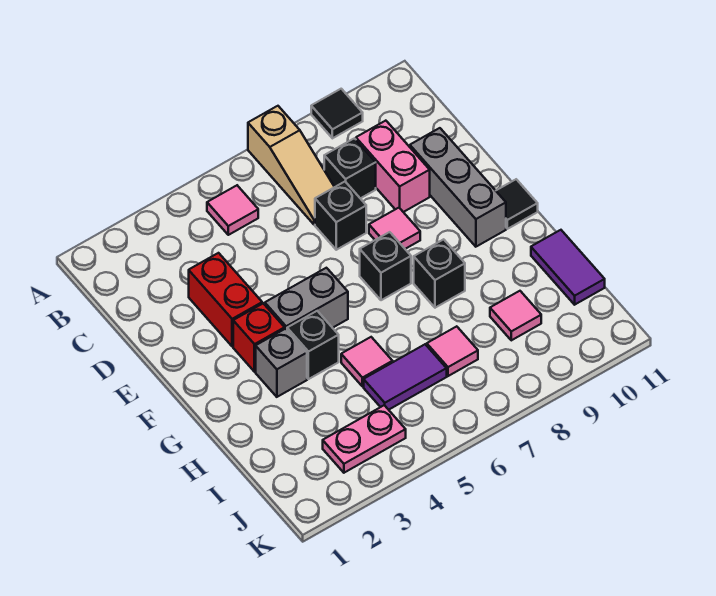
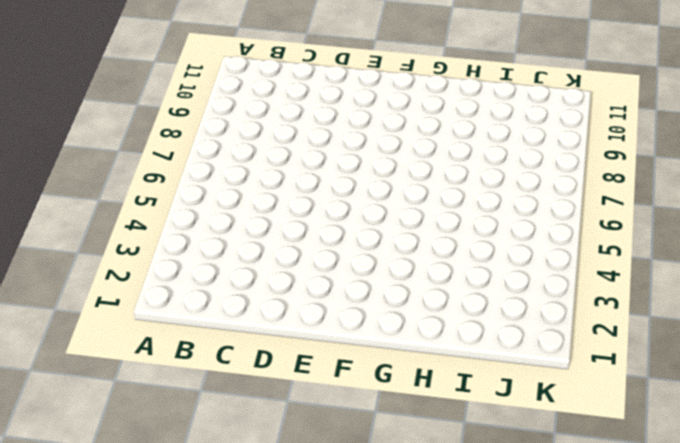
none -> tan slope A7:C7 level 1 top A
none -> black tile A9 level 1
none -> pink tile B5 level 1

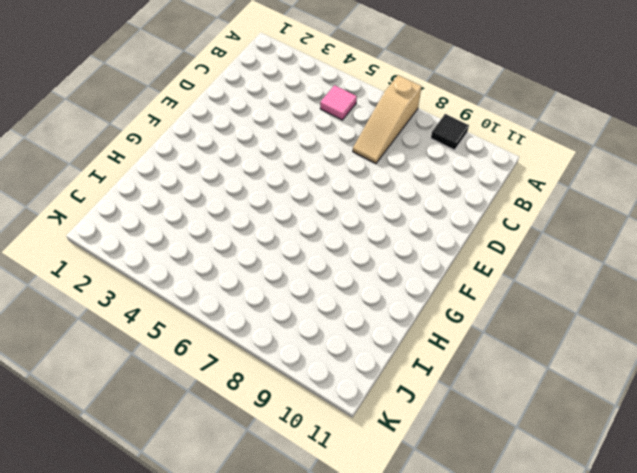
none -> black brick C8 level 1
none -> pink brick C9:D9 level 1
none -> red brick D3:E3 level 1

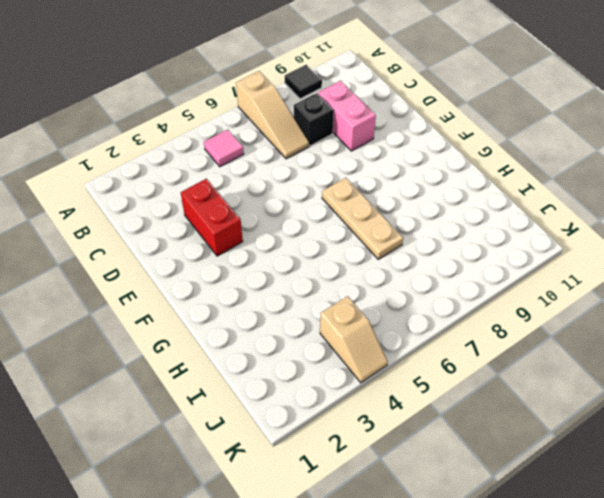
tan plate F7:H7 level 1 -> black brick F7 level 1
tan slope J4:K4 level 1 top J -> pink plate J3:J4 level 1
none -> black brick D7 level 1
none -> grey brick D10:F10 level 1
none -> pink tile E8 level 1

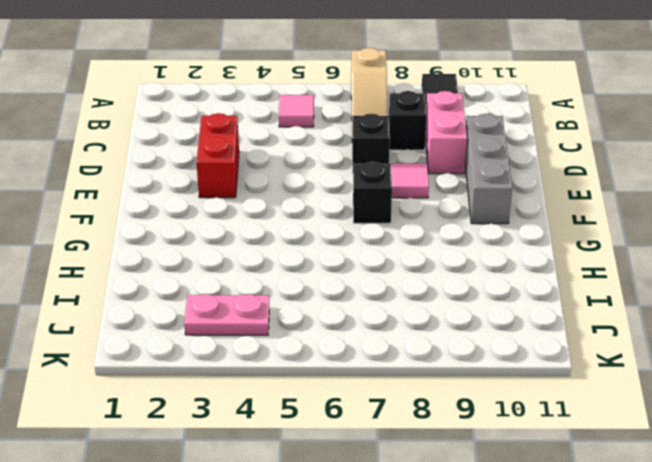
none -> red brick F3 level 1
none -> grey brick F4:F5 level 1
none -> black tile F11 level 1

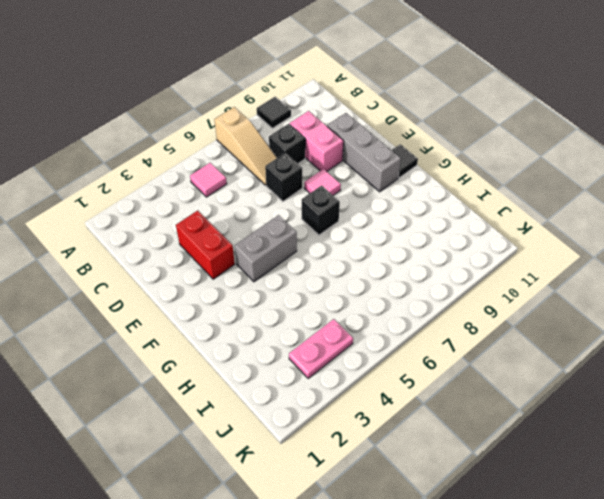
none -> red brick F3 level 1
none -> grey brick G3 level 1
none -> black brick G4 level 1

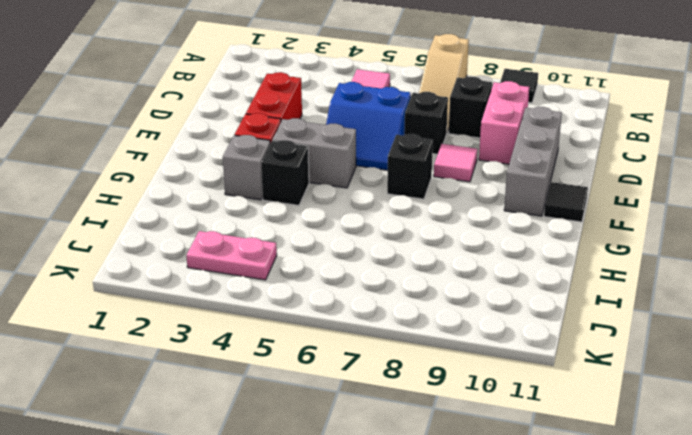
blue slope D5:E6 level 1 top D -> none
none -> black brick G8 level 1
none -> pink tile H5 level 1
none -> purple tile H11:I11 level 1

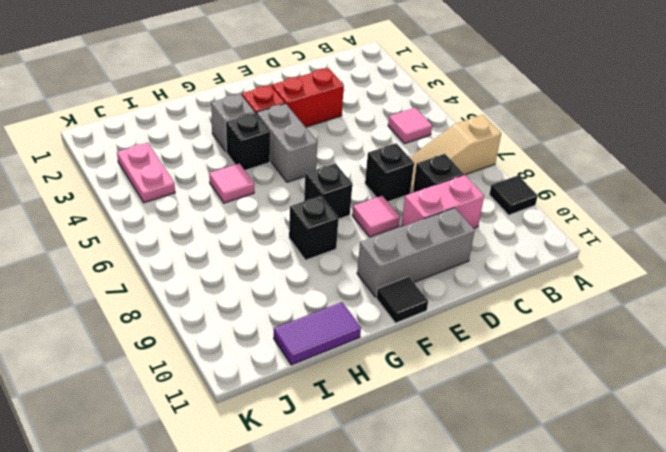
none -> purple tile I5:I6 level 1
none -> pink tile I7 level 1
none -> pink tile I9 level 1

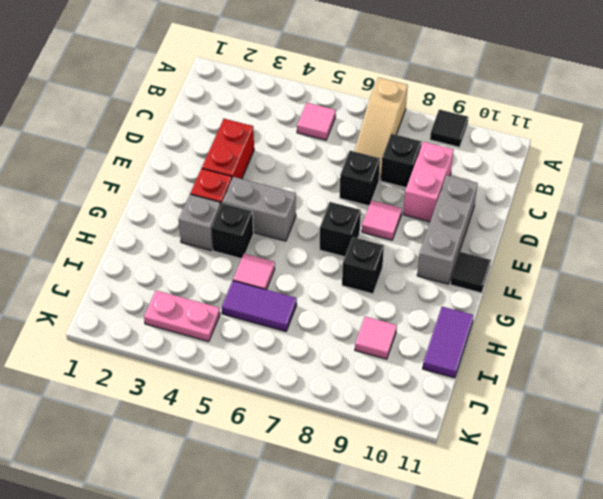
none -> pink tile I7 level 1

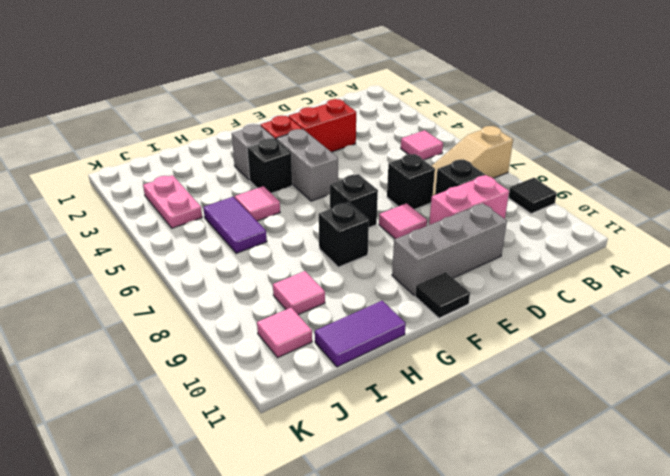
pink tile J10 level 1 -> pink tile I7 level 1

